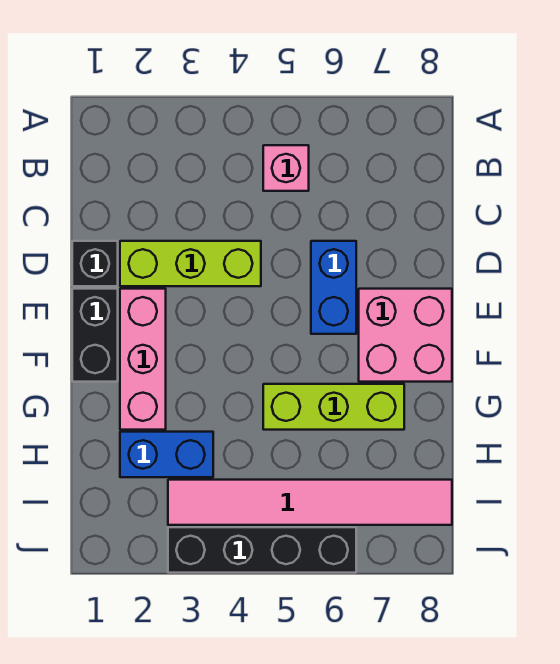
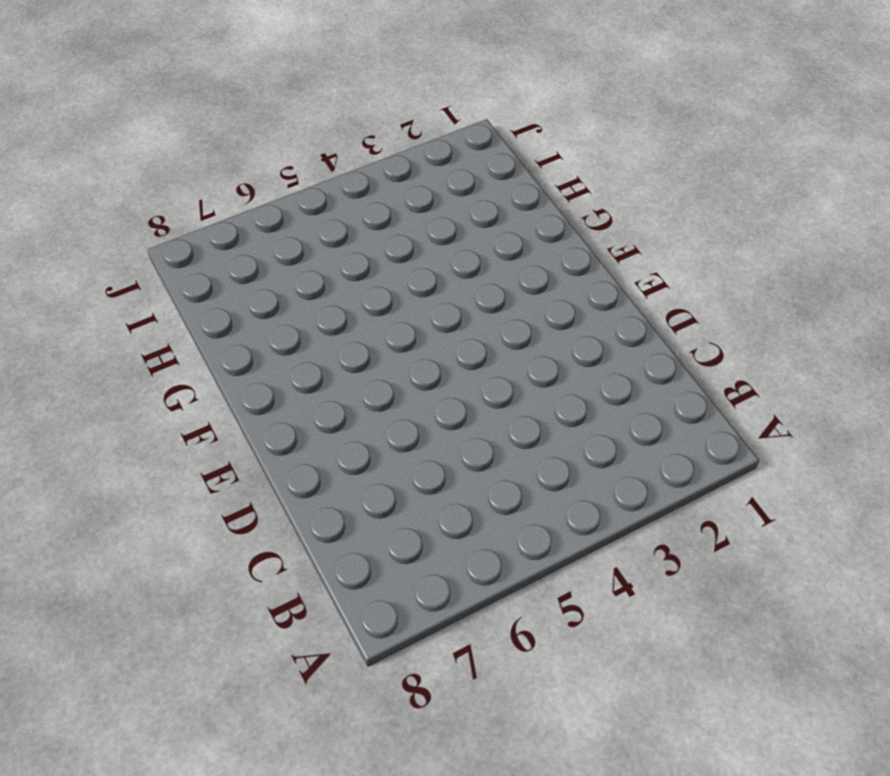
none -> pink brick B5 level 1
none -> black brick D1 level 1

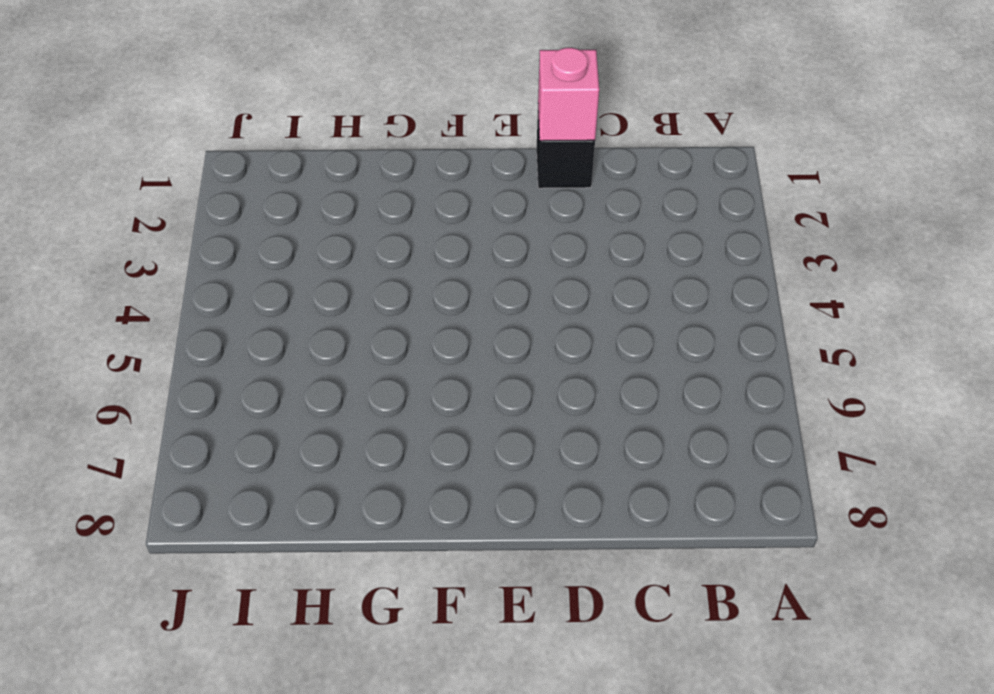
pink brick D1 level 2 -> pink brick B5 level 1
none -> lime brick D2:D4 level 1
none -> blue brick D6:E6 level 1

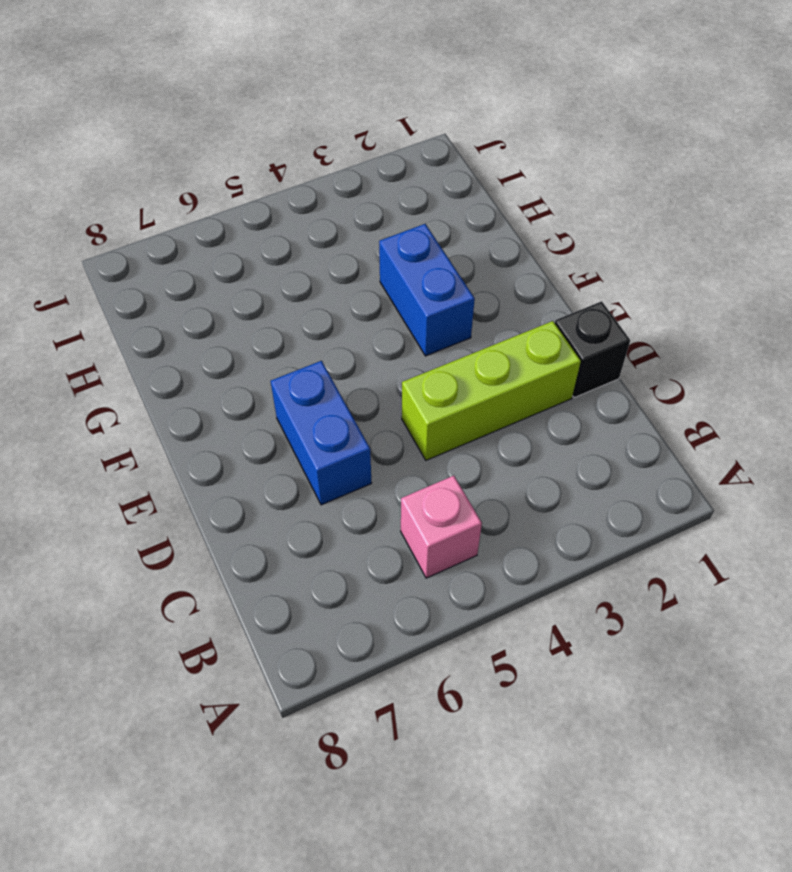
blue brick F3:G3 level 1 -> blue brick H2:H3 level 1
none -> black brick E1:F1 level 1
none -> pink brick E2:G2 level 1

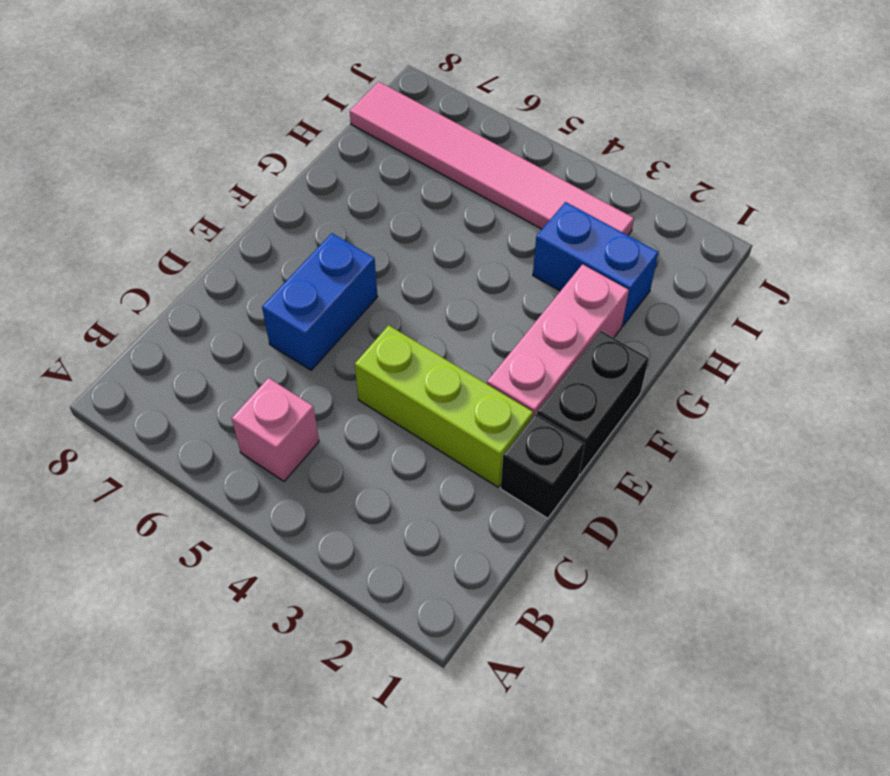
none -> pink brick E7:F8 level 1
none -> lime brick G5:G7 level 1

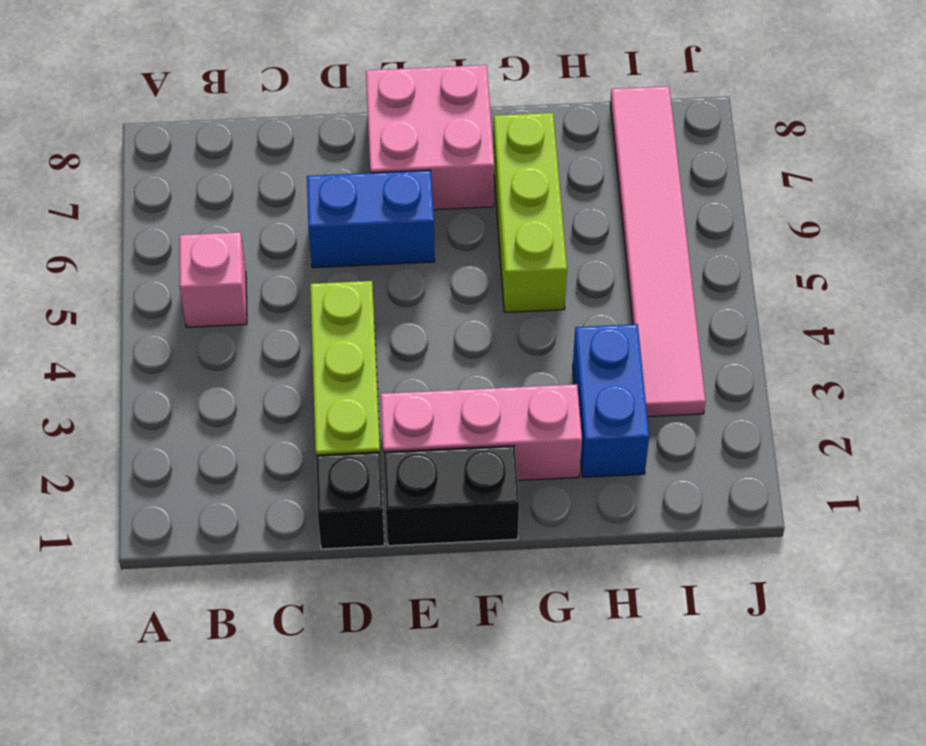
none -> black brick J3:J6 level 1

